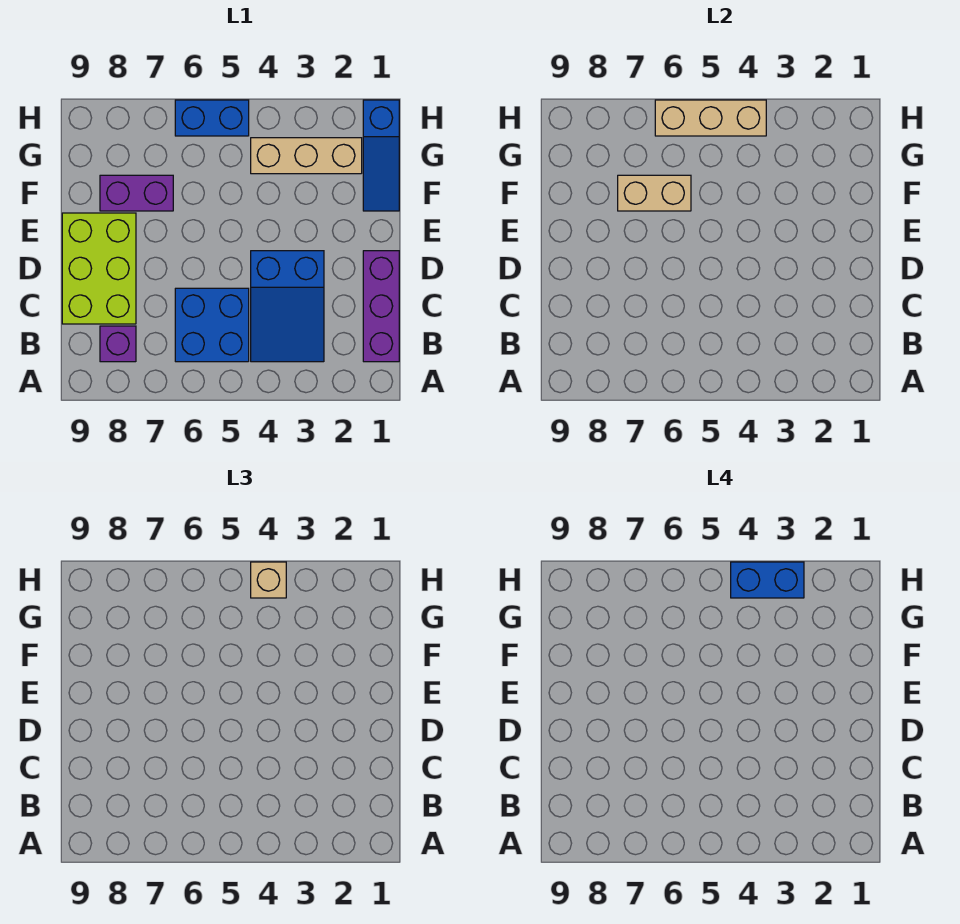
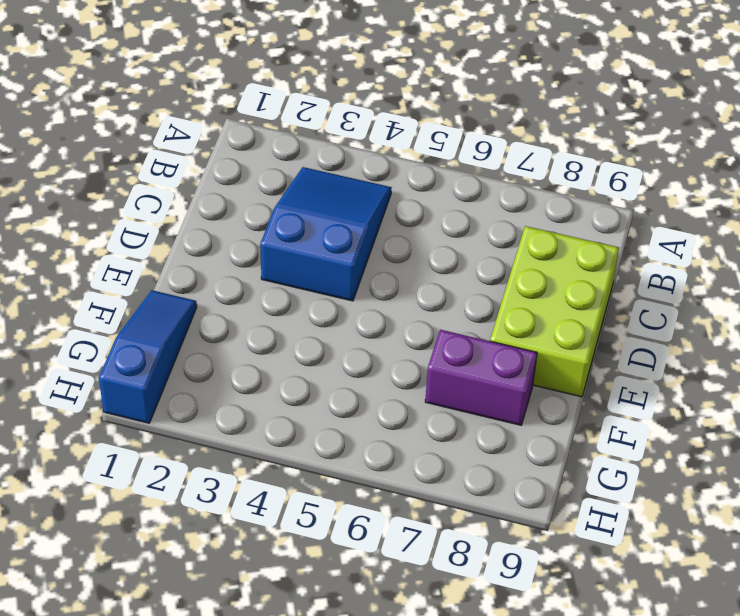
none -> purple brick B1:D1 level 1
none -> blue brick B5:C6 level 1
none -> purple brick B8 level 1

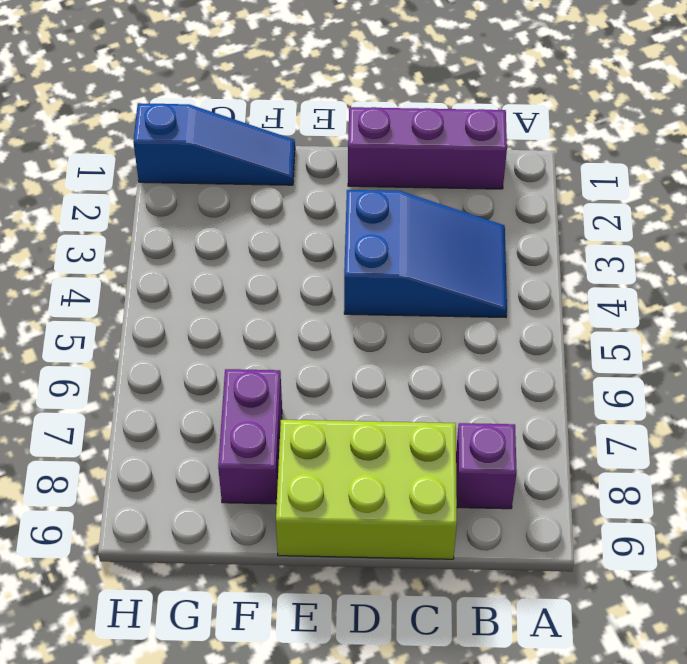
none -> blue brick B5:C6 level 1
none -> tan brick G2:G4 level 1
none -> blue brick H5:H6 level 1

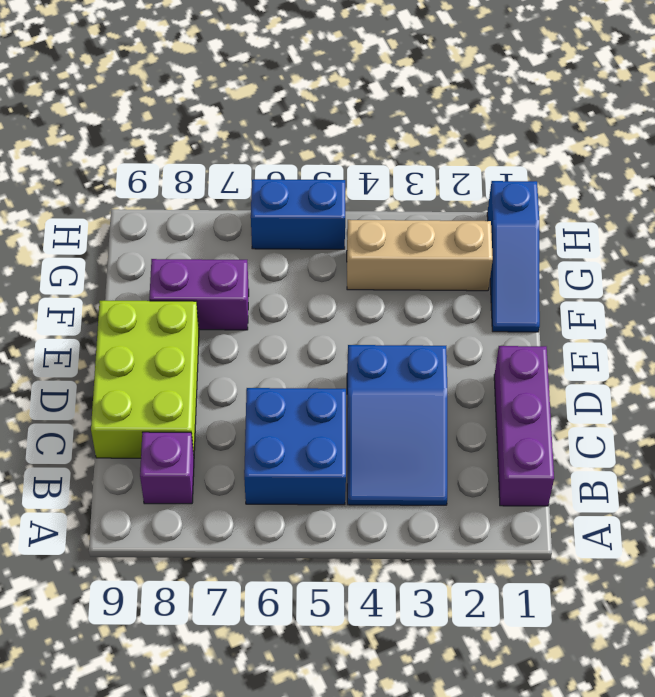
none -> tan brick F6:F7 level 2
none -> tan brick H4:H6 level 2
none -> tan brick H4 level 3

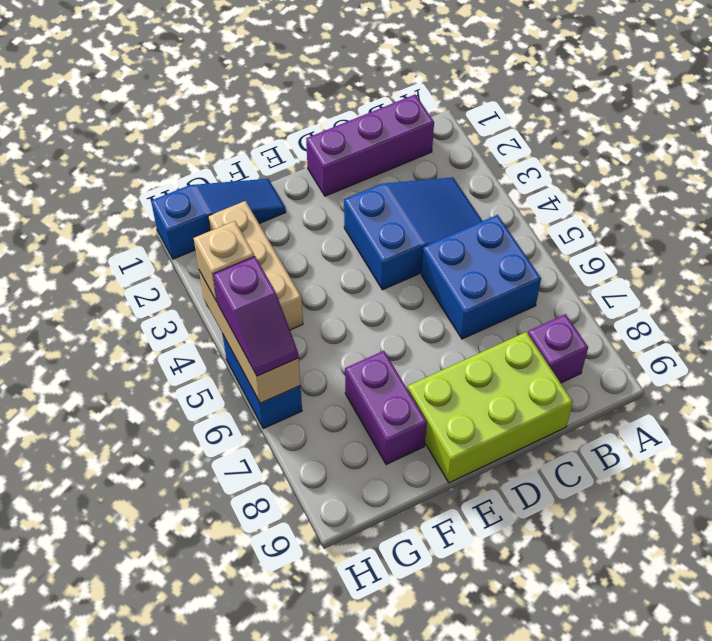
purple slope H5:H6 level 3 top 5 -> none
none -> tan brick F6:F7 level 2
none -> blue brick H3:H4 level 4

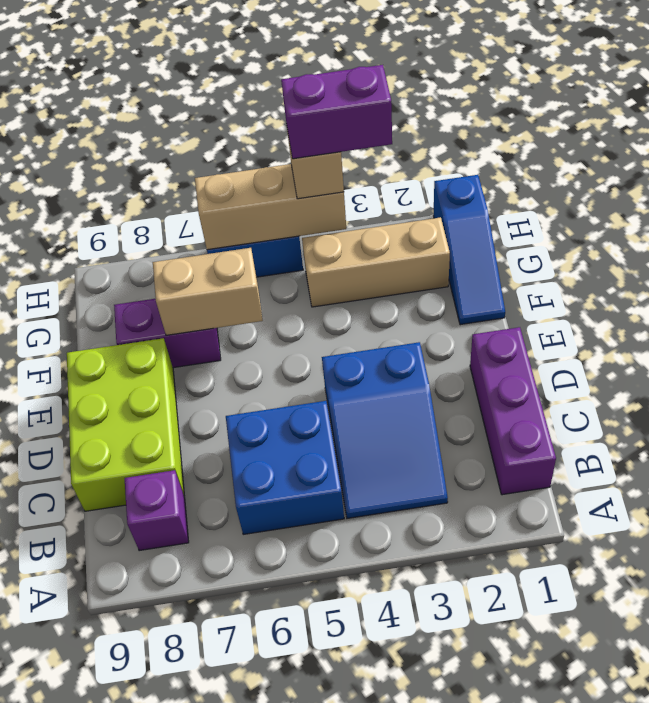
purple brick H3:H4 level 4 -> blue brick H3:H4 level 4

